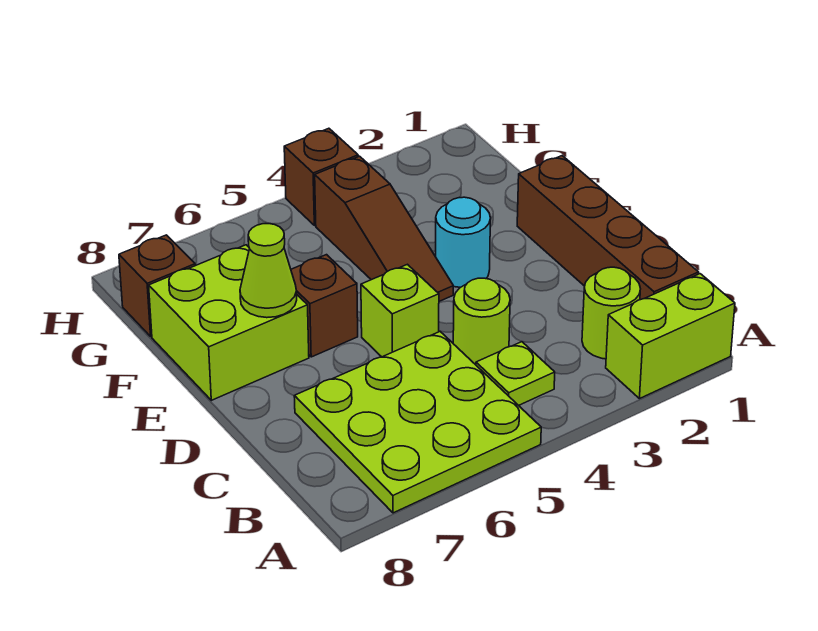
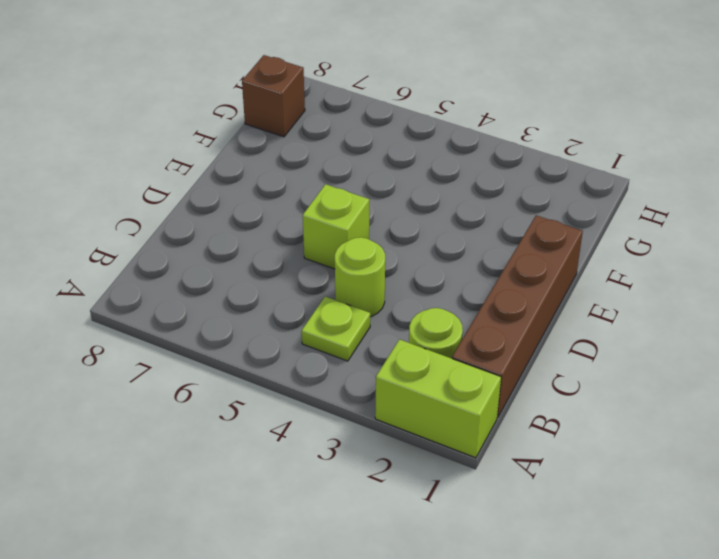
none -> lime plate A5:C7 level 1
none -> cyan round brick E3 level 1
none -> brown slope E4:G4 level 1 top G

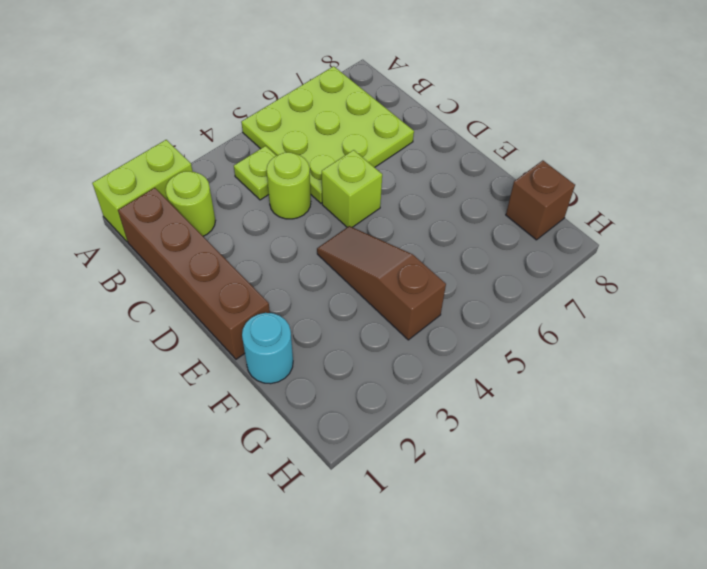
cyan round brick F1 level 1 -> cyan round brick E3 level 1
none -> brown brick E6 level 1
none -> lime brick E7:F8 level 1
none -> brown brick H4 level 1

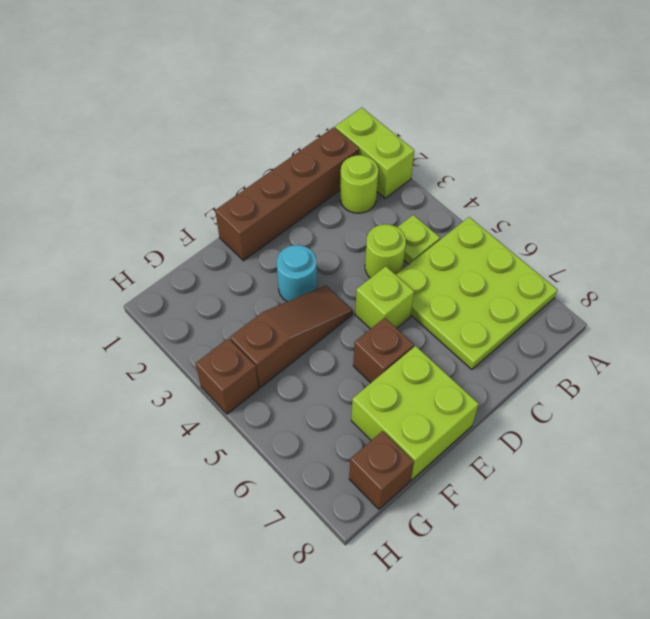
none -> lime cone E7 level 2

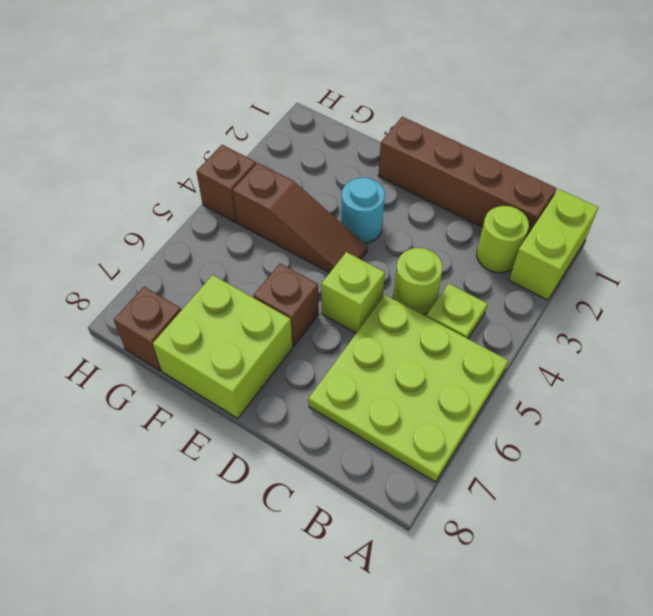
none -> lime cone E7 level 2

